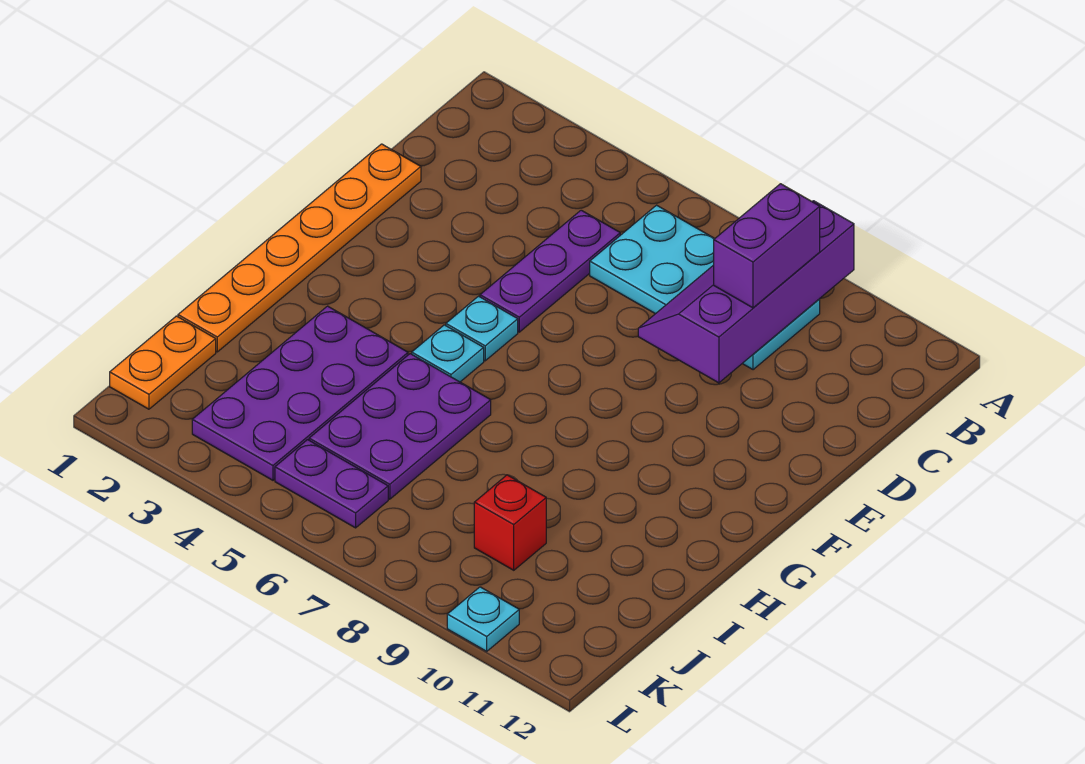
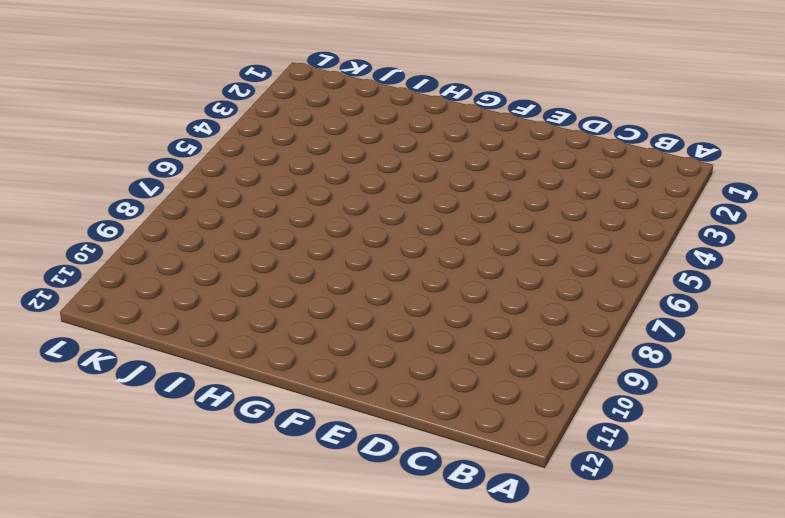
none -> cyan plate B6:C9 level 1
none -> purple plate C5:E5 level 1
none -> orange plate D1:I1 level 1

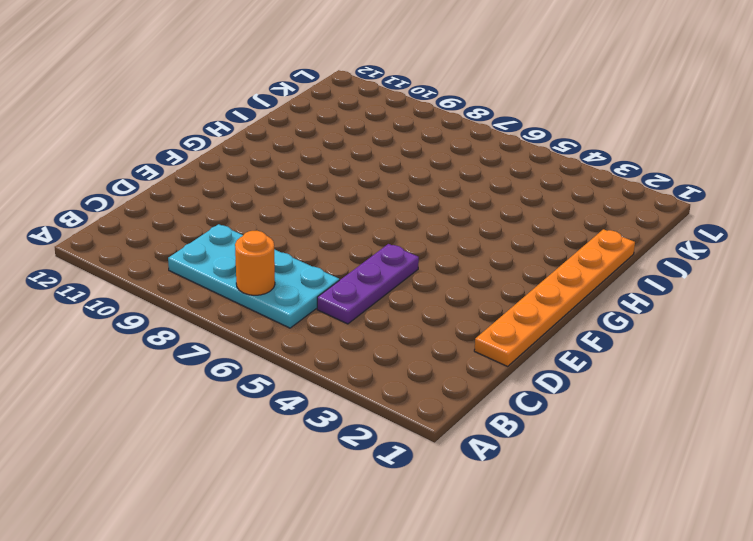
orange round brick B7 level 2 -> none
none -> cyan plate F5 level 1
none -> cyan plate G5 level 1
none -> purple plate H3:K4 level 1

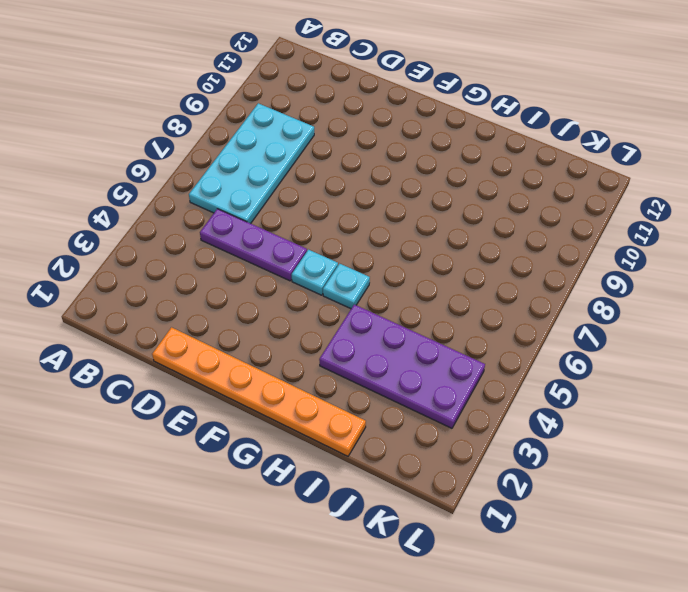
none -> purple plate H5:J6 level 1
none -> orange plate J1:K1 level 1
none -> red brick J9 level 1

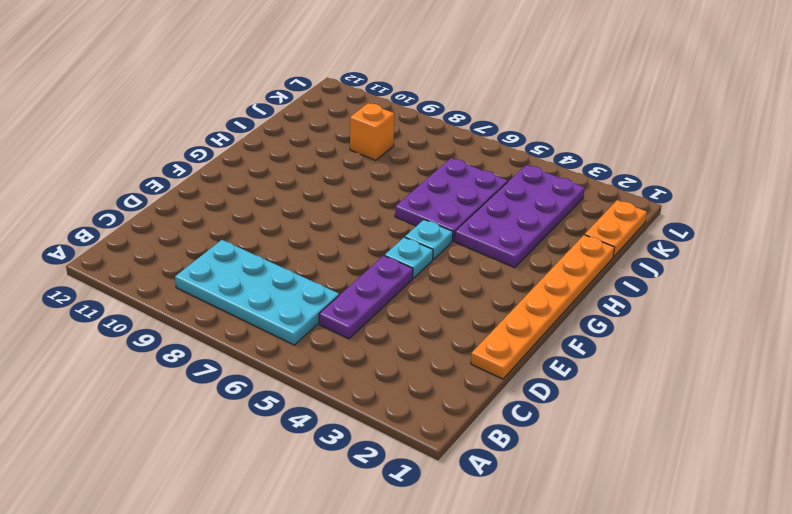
orange brick J9 level 1 -> red brick J9 level 1
none -> purple plate K5:K6 level 1
none -> cyan plate L10 level 1
none -> purple slope A8:D9 level 2 top 9

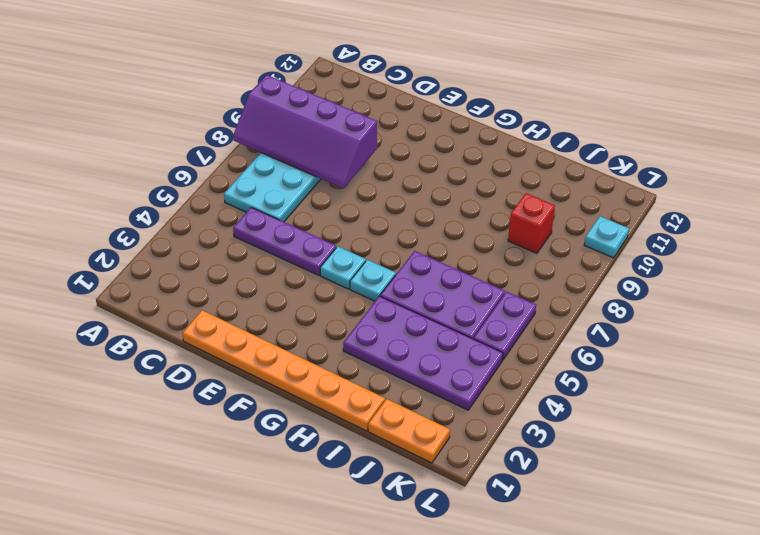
none -> purple brick B9:C9 level 3

